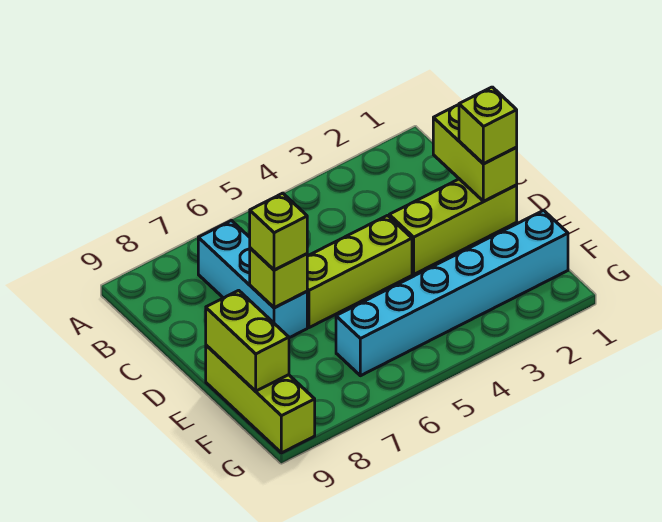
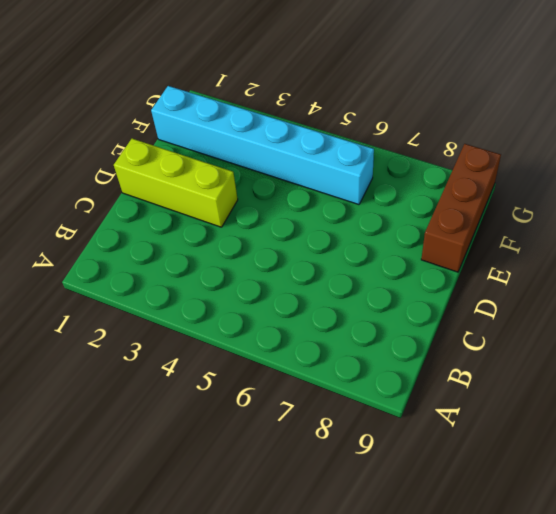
brown brick E9:G9 level 1 -> lime brick E9:G9 level 1
none -> cyan brick B7:D7 level 1
none -> lime brick D4:D6 level 1

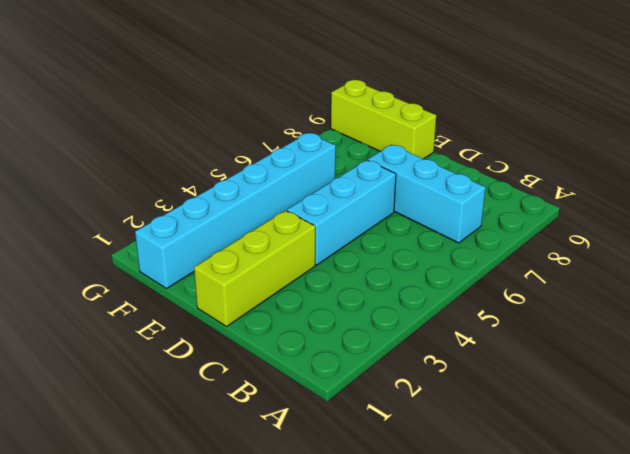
cyan brick D4:D6 level 1 -> lime brick D4:D6 level 1
none -> lime brick C1:D1 level 2
none -> lime brick D7 level 2

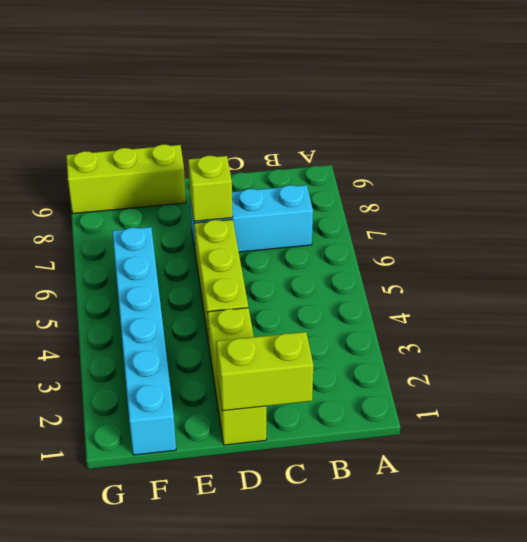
none -> lime brick E9:F9 level 2
none -> lime brick D1 level 3

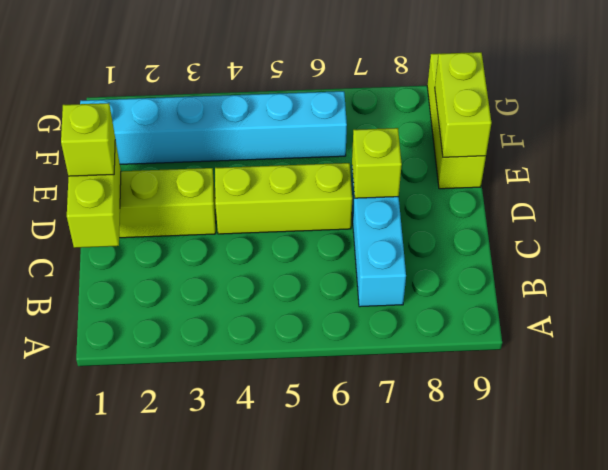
none -> lime brick D7 level 3

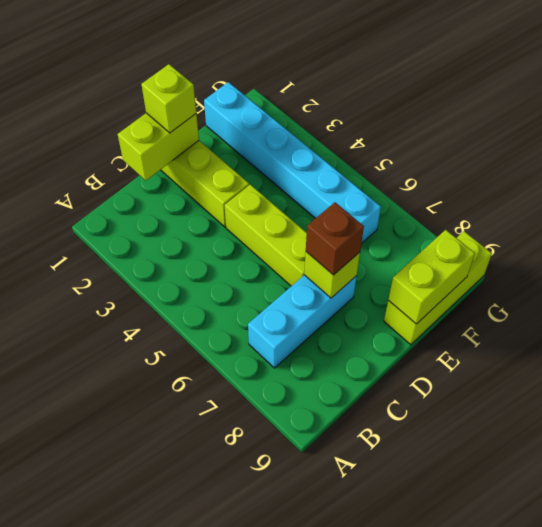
brown brick D7 level 3 -> lime brick D7 level 3

